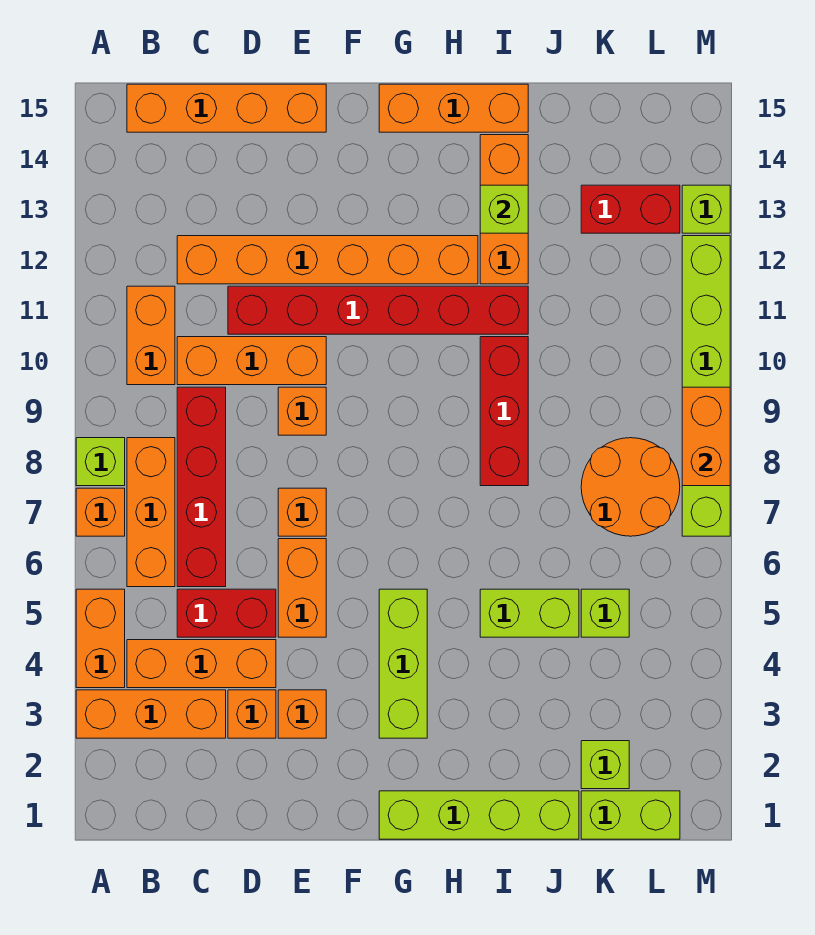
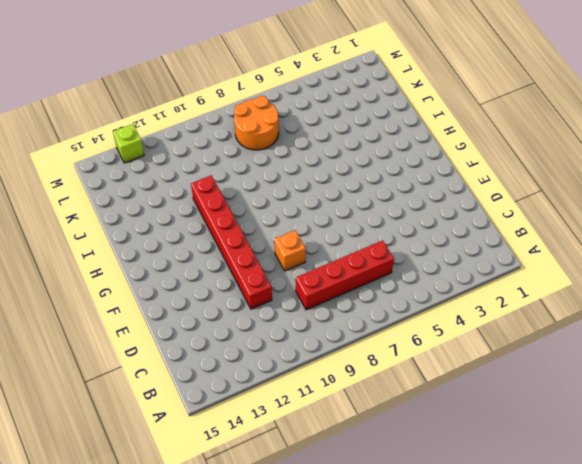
none -> orange brick A3:C3 level 1
none -> orange brick A4:A5 level 1
none -> orange brick A7 level 1
none -> lime brick A8 level 1

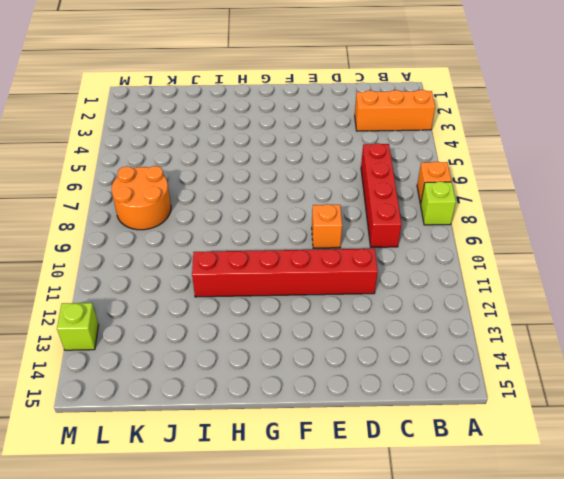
none -> orange brick A4:A5 level 1
none -> orange brick B4:D4 level 1
none -> orange brick B6:B8 level 1
none -> orange brick B10:B11 level 1

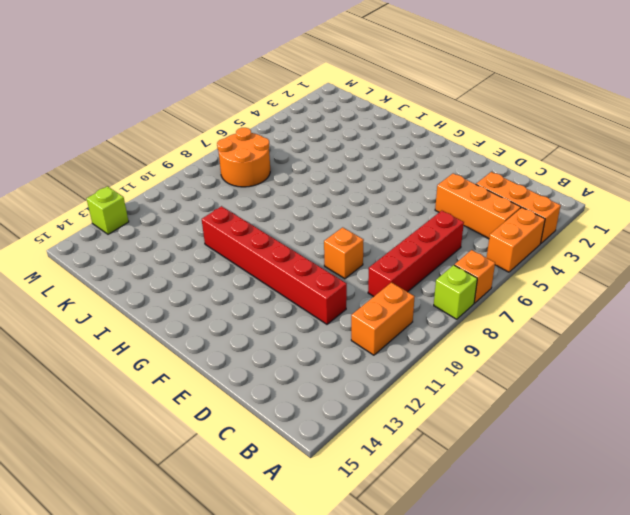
none -> orange brick B6:B8 level 1
none -> orange brick B15:E15 level 1
none -> red brick C5:D5 level 1
none -> orange brick C10:E10 level 1

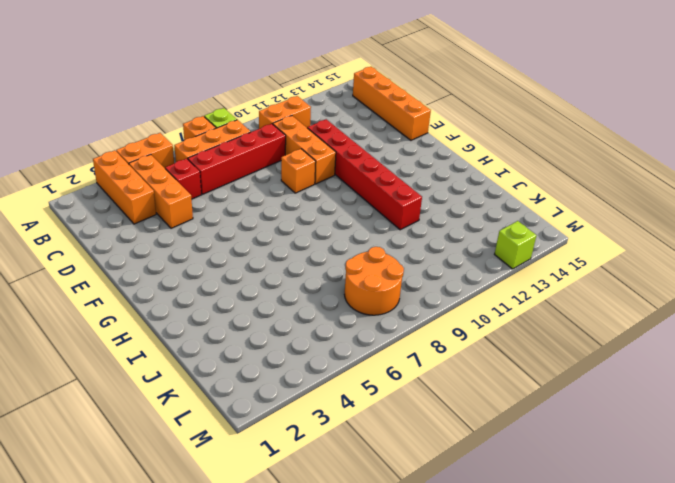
red brick C5 level 1 -> red brick C5:D5 level 1
none -> orange brick C12:H12 level 1
none -> orange brick D3 level 1
none -> orange brick E3 level 1
none -> orange brick E5:E6 level 1

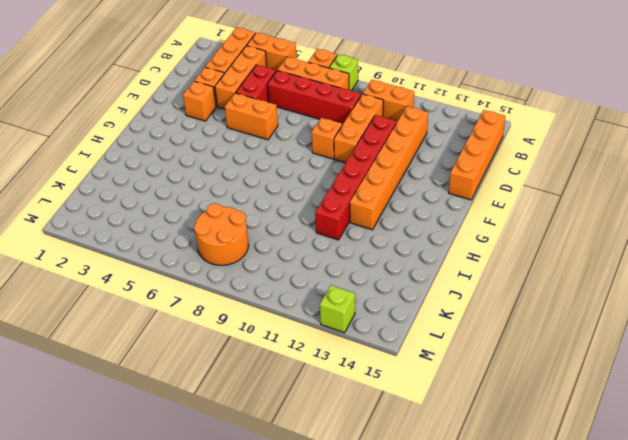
none -> orange brick E7 level 1
none -> lime brick G1:J1 level 1
none -> lime brick G3:G5 level 1
none -> orange brick G15:I15 level 1

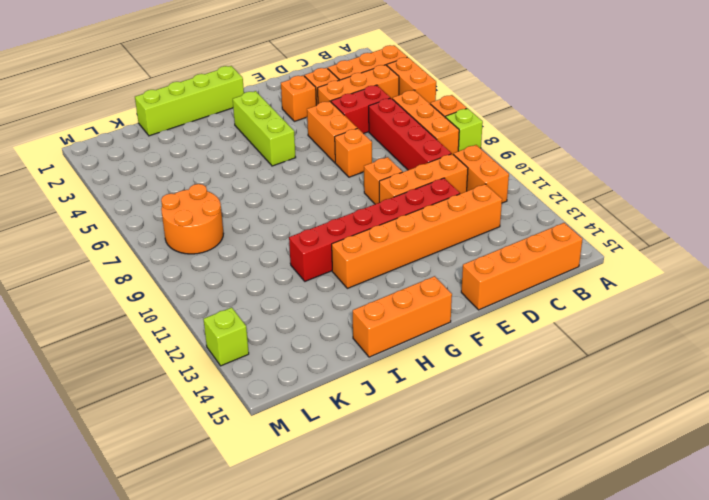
none -> lime brick I5:J5 level 1
none -> red brick I8:I10 level 1
none -> orange brick I12:I14 level 1
none -> lime brick K1:L1 level 1

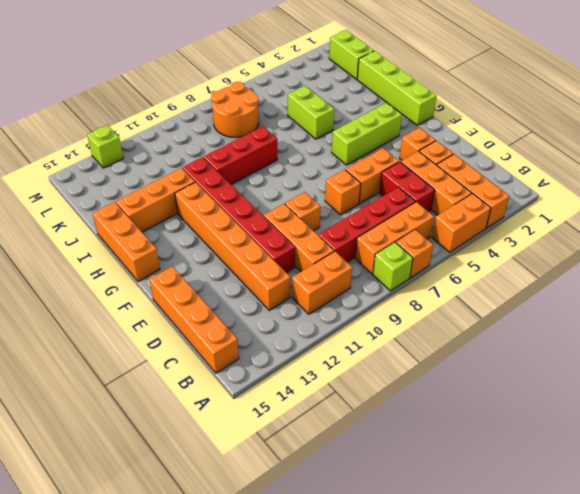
none -> lime brick K2 level 1
none -> lime brick K5 level 1
none -> red brick K13:L13 level 1
none -> lime brick M7:M12 level 1

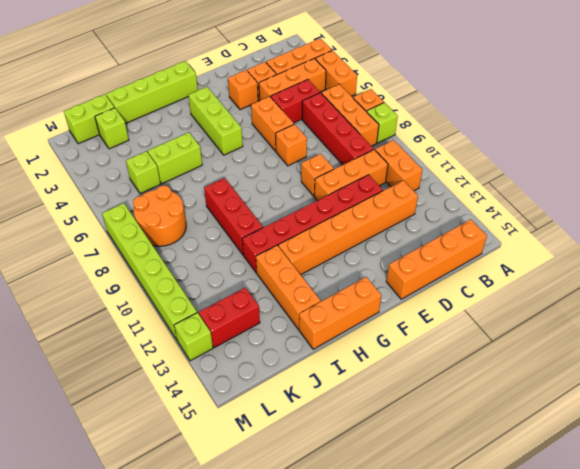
none -> lime brick I13 level 2
none -> orange brick M8:M9 level 2

